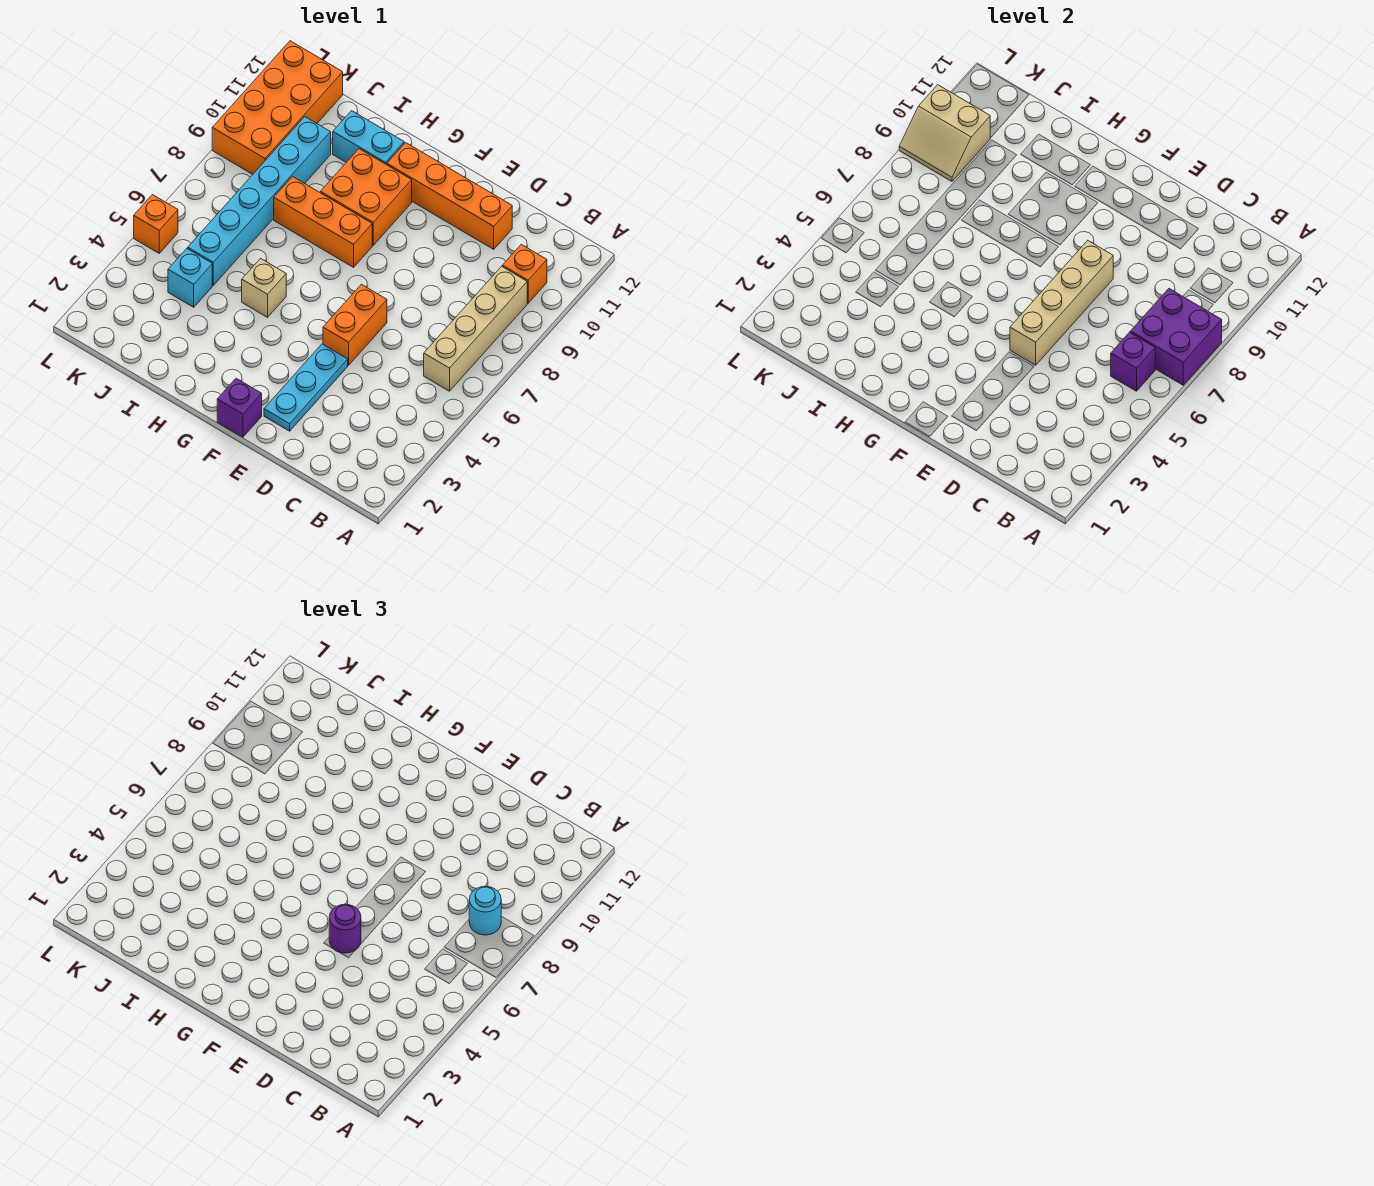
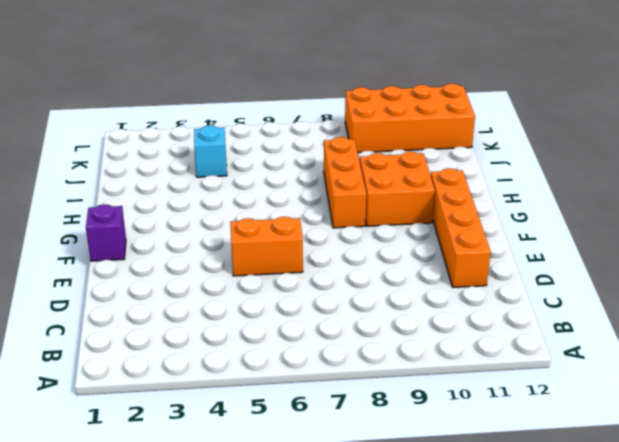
none -> tan brick B6:B9 level 1
none -> orange brick B10 level 1
none -> cyan plate E2:E4 level 1

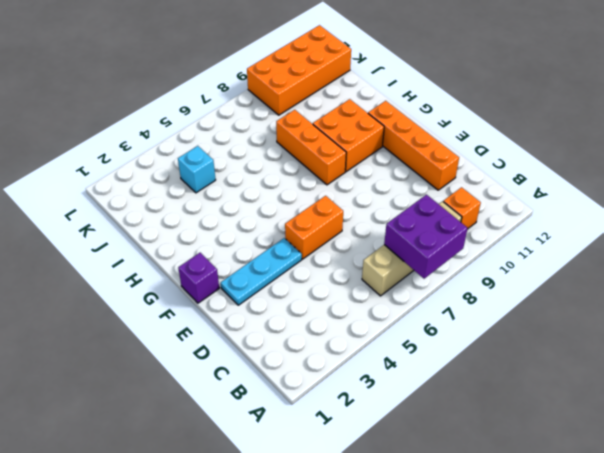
none -> tan brick H5 level 1
none -> cyan brick H11:I11 level 1
none -> cyan brick J5:J10 level 1

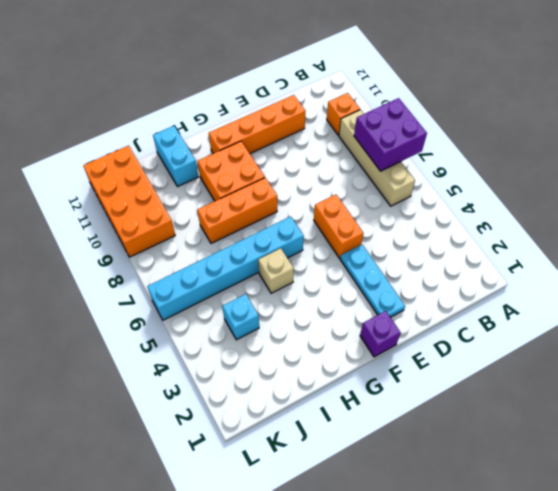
cyan brick G6:L6 level 1 -> cyan brick J5:J10 level 1
cyan brick I11:I12 level 1 -> cyan brick H11:I11 level 1
none -> orange brick L5 level 1
none -> purple brick B6 level 2
none -> tan brick E5:E8 level 2

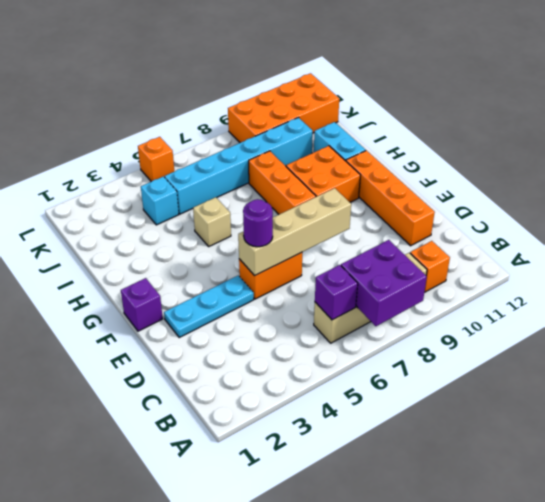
none -> tan slope K9:L10 level 2 top 10
none -> cyan round brick B8 level 3

